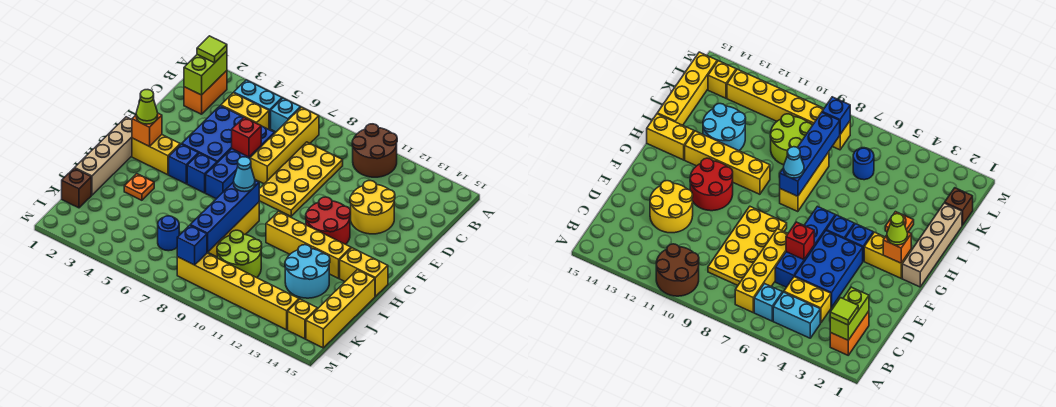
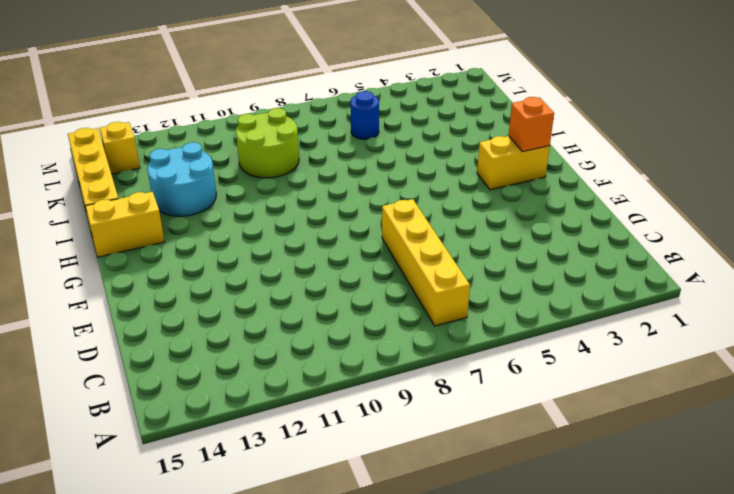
none -> brown round brick A10:B11 level 1
none -> orange brick B2:C2 level 1
none -> cyan brick B4:B5 level 1
none -> cyan brick B6 level 1

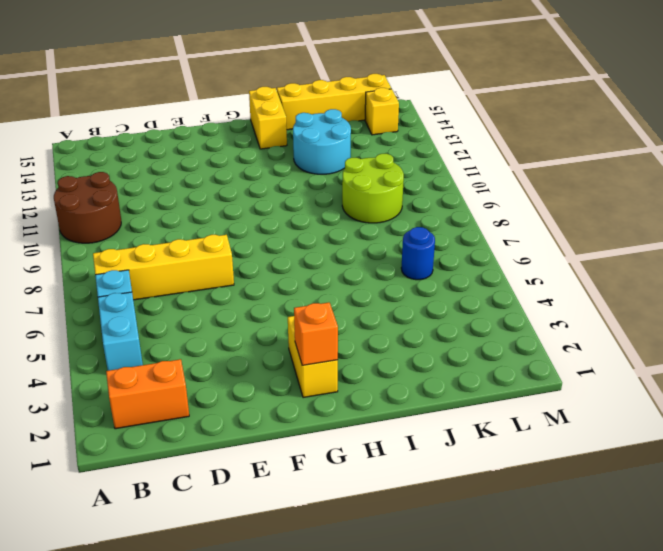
none -> yellow brick C4:C5 level 1
none -> yellow plate C8:F9 level 1
none -> blue brick D4:F5 level 1
none -> blue brick D6:G6 level 1

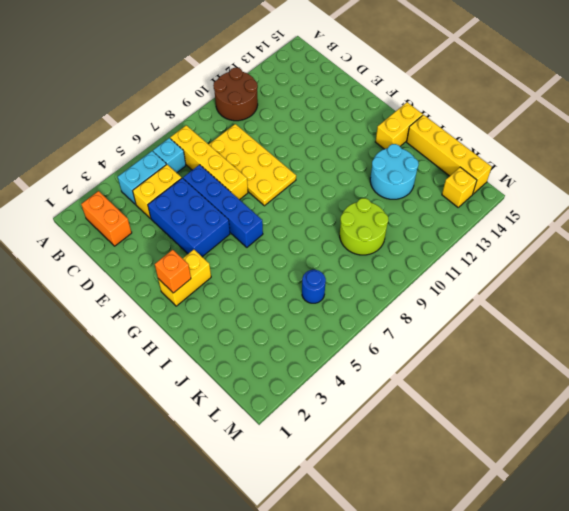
none -> yellow round brick D12:E13 level 1
none -> red round brick F11:G12 level 1
none -> tan brick G1:J1 level 1
none -> blue brick G4 level 1

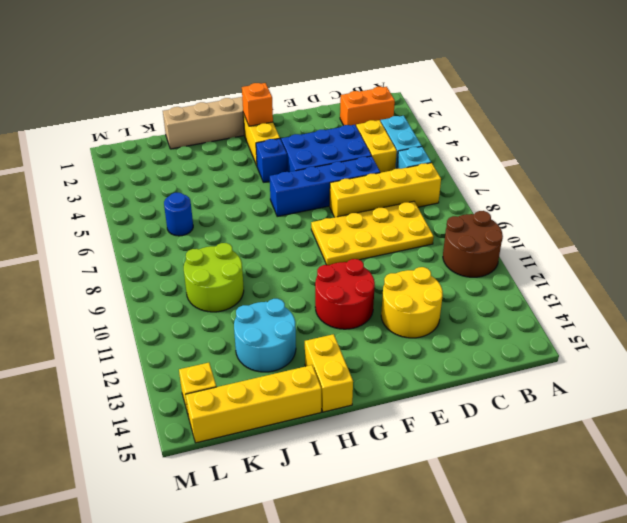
none -> blue brick G5 level 1
none -> yellow brick H8:J8 level 1
none -> yellow brick H10:H13 level 1
none -> orange plate I3 level 1

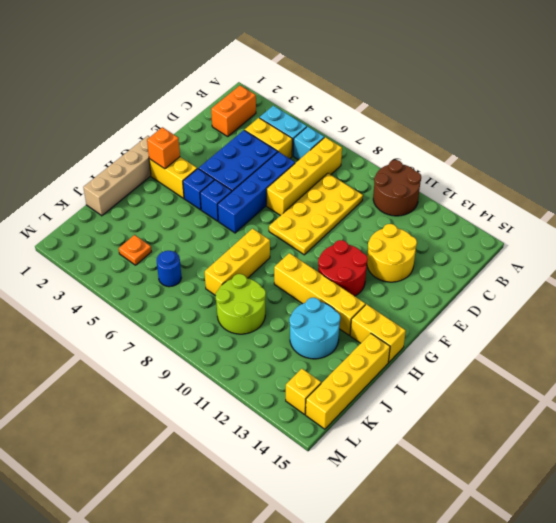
orange plate K4 level 1 -> orange plate I3 level 1
none -> brown brick K1 level 1
none -> yellow brick L8:L13 level 1
none -> lime brick B2:C2 level 2
none -> red brick E6 level 2

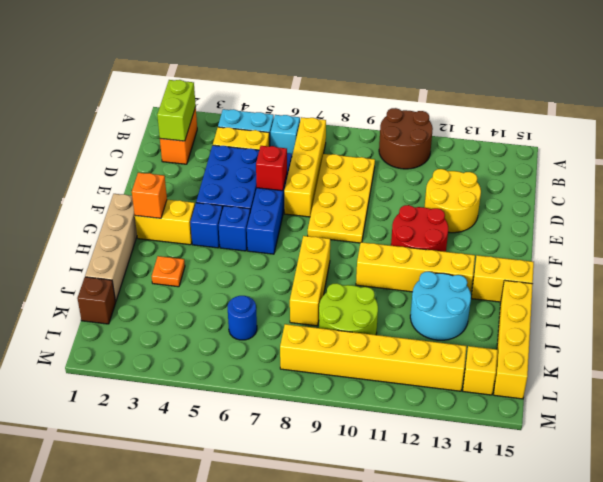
none -> blue brick H8:K8 level 2
none -> blue brick L8 level 2
none -> lime tile B2 level 3
none -> lime cone G2 level 3

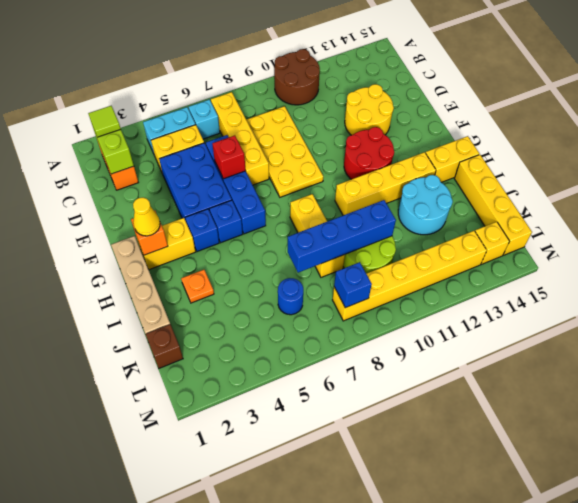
yellow cone G2 level 3 -> lime cone G2 level 3
blue brick J7:J10 level 2 -> blue brick H8:K8 level 2
none -> cyan cone H8 level 3

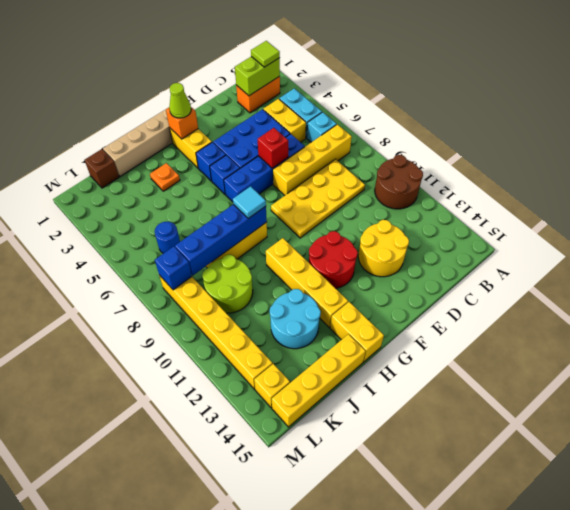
cyan tile H8 level 3 -> cyan cone H8 level 3

